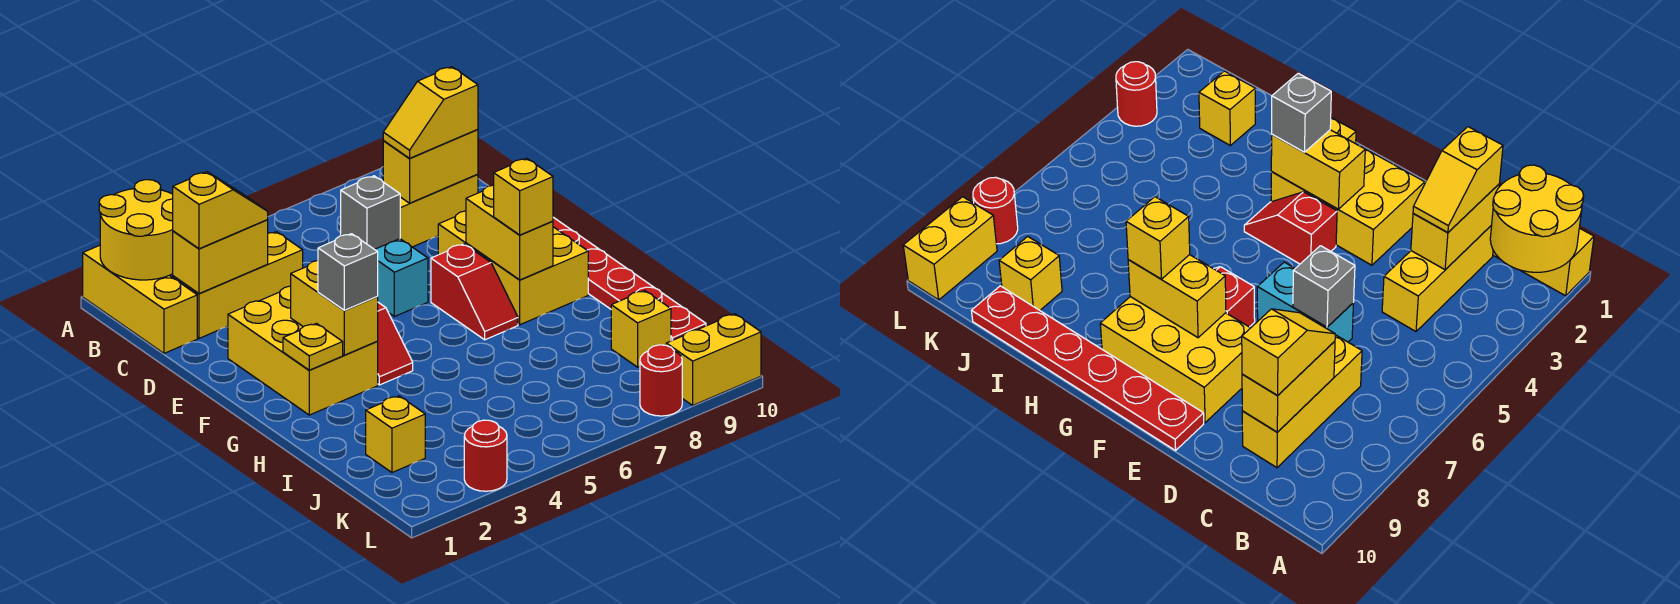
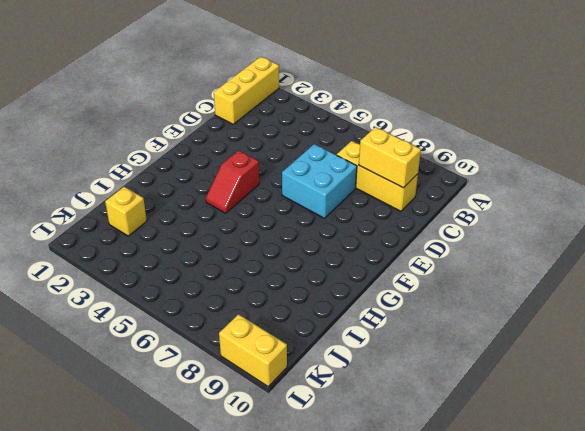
cyan brick D6:E7 level 1 -> cyan brick D6:E6 level 1
none -> yellow brick C2:C4 level 1
none -> yellow brick E2:G3 level 1
none -> yellow brick E8:G9 level 1

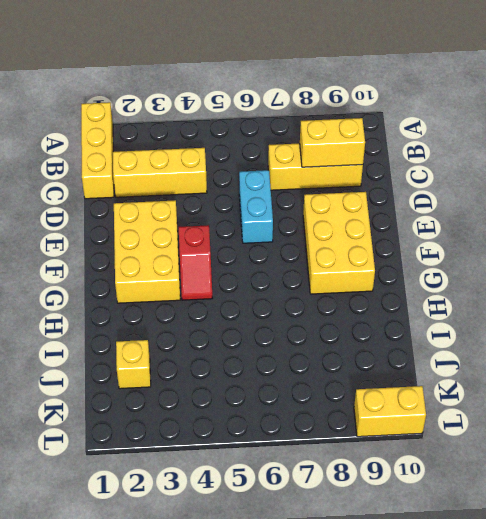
none -> red plate E10:J10 level 1
none -> red slope F7:G7 level 1 top F
none -> yellow brick J9 level 1

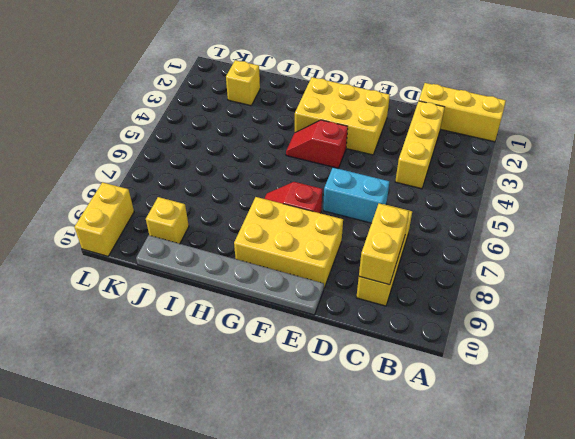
grey plate E10:J10 level 1 -> red plate E10:J10 level 1
none -> red round brick L3 level 1
none -> red round brick L8 level 1
none -> yellow round brick A1:B2 level 2

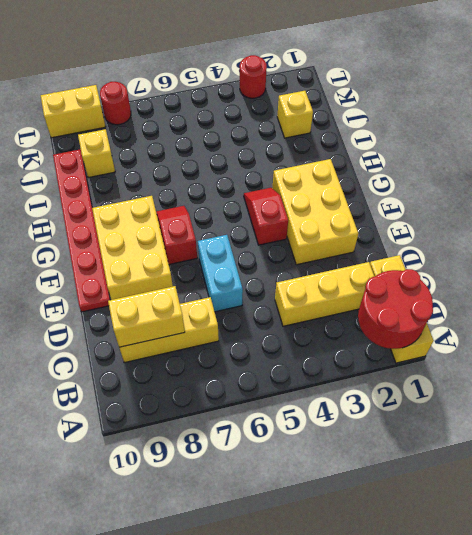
red round brick A1:B2 level 2 -> yellow round brick A1:B2 level 2
none -> yellow brick C2:C3 level 2
none -> grey brick D6 level 2
none -> yellow brick F3:G3 level 2

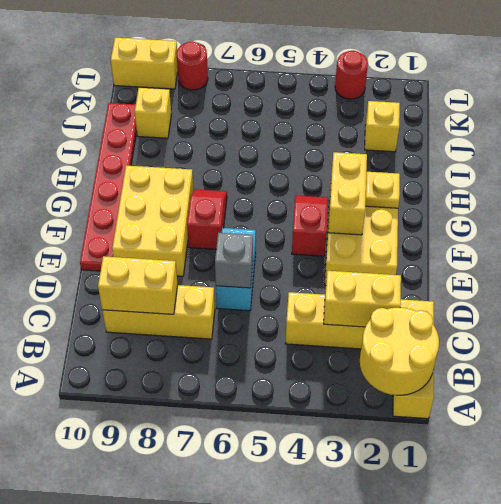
none -> yellow brick F8:G8 level 2
none -> yellow slope C2:C3 level 3 top 2
none -> yellow slope C8:C9 level 3 top 9

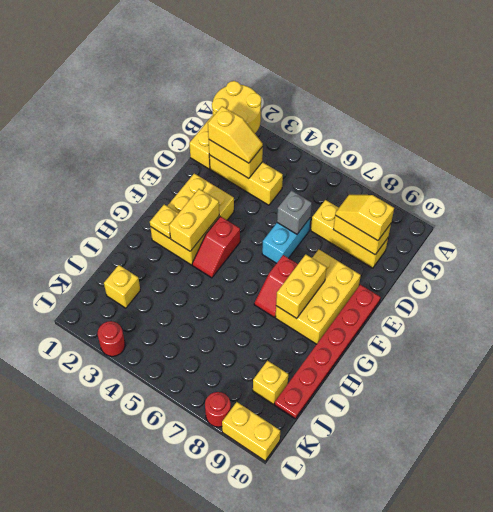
none -> grey brick G3 level 3
none -> yellow brick G8 level 3

